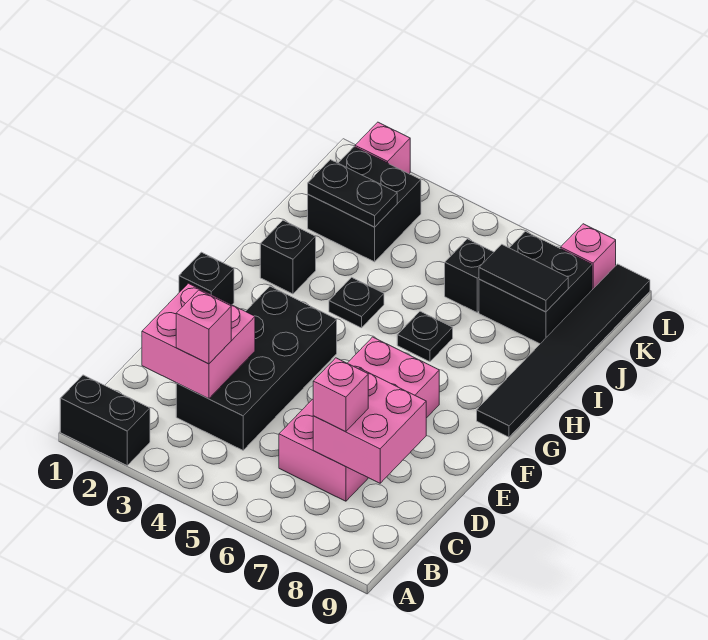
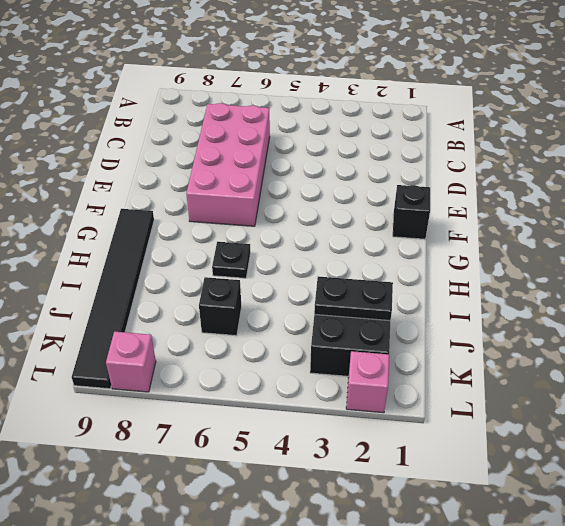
none -> black brick A1:A2 level 1
none -> black brick C3:F4 level 1
none -> black brick H2 level 1

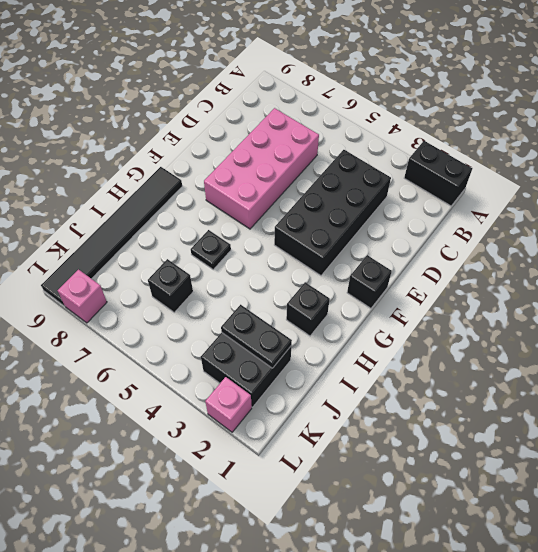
none -> black plate H4 level 1
none -> black brick J7:K8 level 1
none -> pink brick C2:D3 level 2

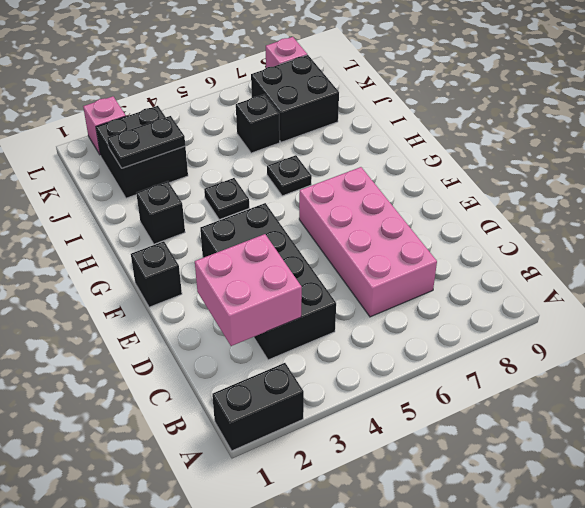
none -> black tile G9:L9 level 1
none -> pink brick C7:D8 level 2
none -> black tile J7:J8 level 2

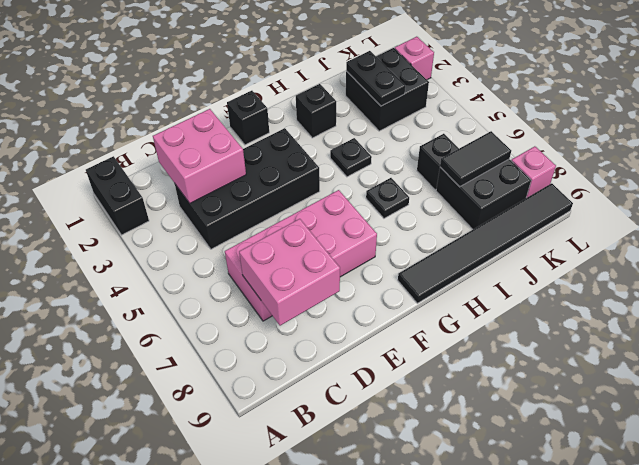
black tile J7:K7 level 2 -> black tile J7:J8 level 2
none -> pink brick C3 level 3
none -> pink brick C7 level 3

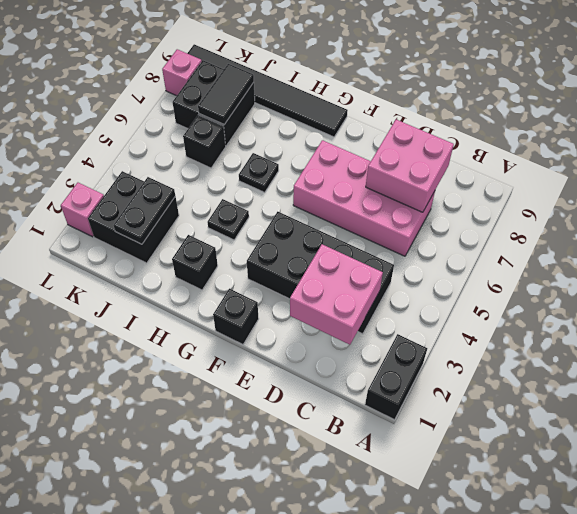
none -> pink brick C3 level 3
none -> pink brick C7 level 3

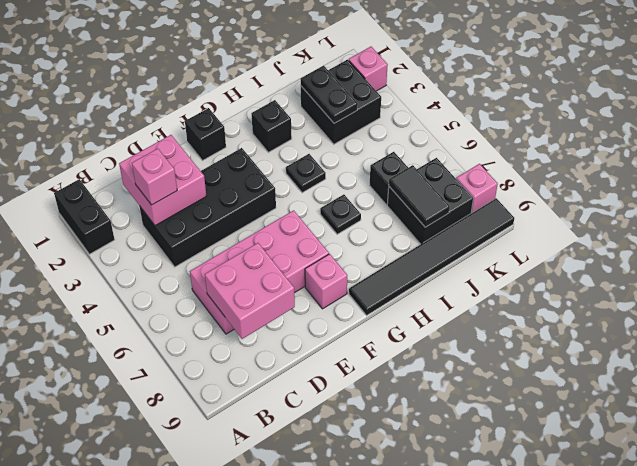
pink brick F8 level 1 -> pink brick C7 level 3

